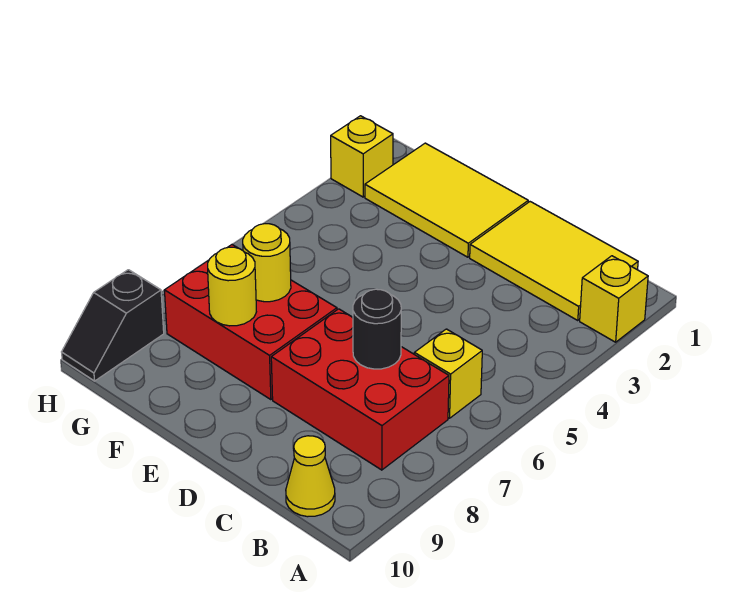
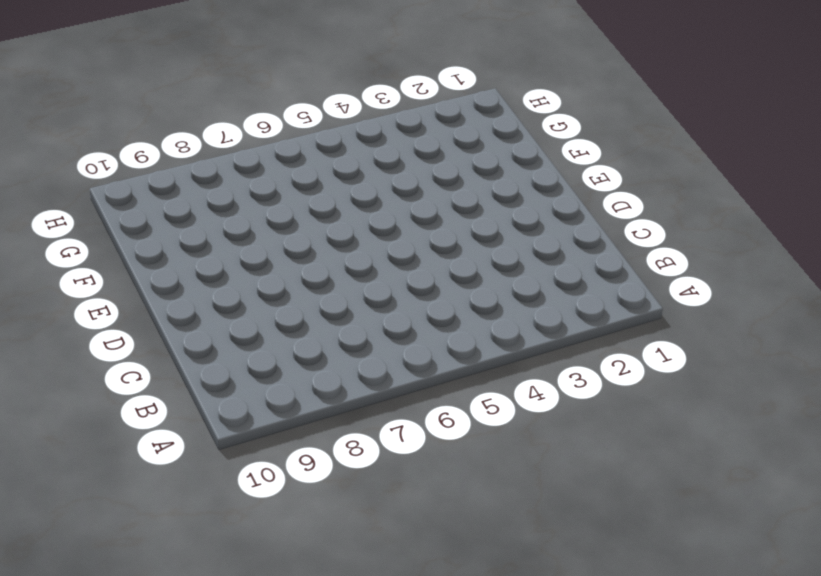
none -> yellow brick A2 level 1
none -> yellow tile B1:D2 level 1
none -> yellow brick B6 level 1

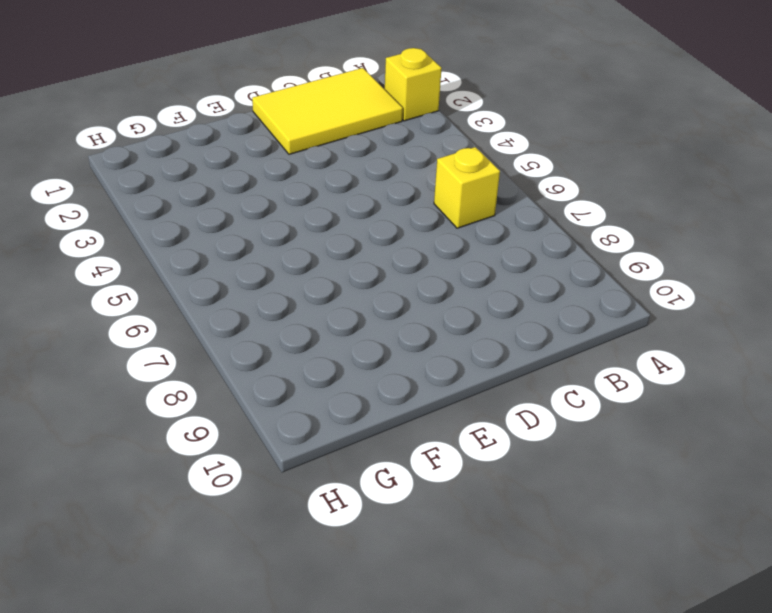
none -> red brick B7:D8 level 1
none -> yellow cone B10 level 1
none -> yellow tile E1:G2 level 1

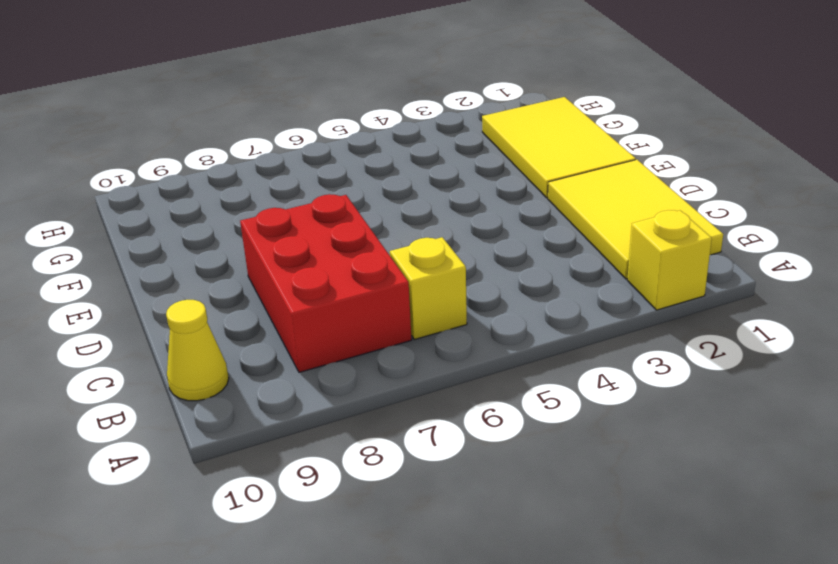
none -> red brick E7:G8 level 1
none -> yellow brick H2 level 1
none -> black slope H9:H10 level 1 top 9

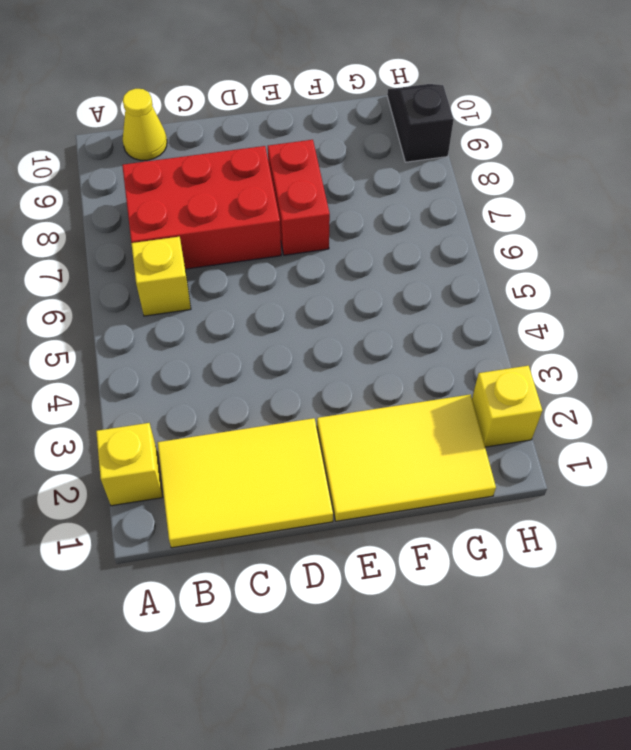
red brick E7:E8 level 1 -> red brick E7:G8 level 1
none -> black round brick C7 level 2
none -> yellow round brick F7 level 2
none -> yellow round brick F8 level 2

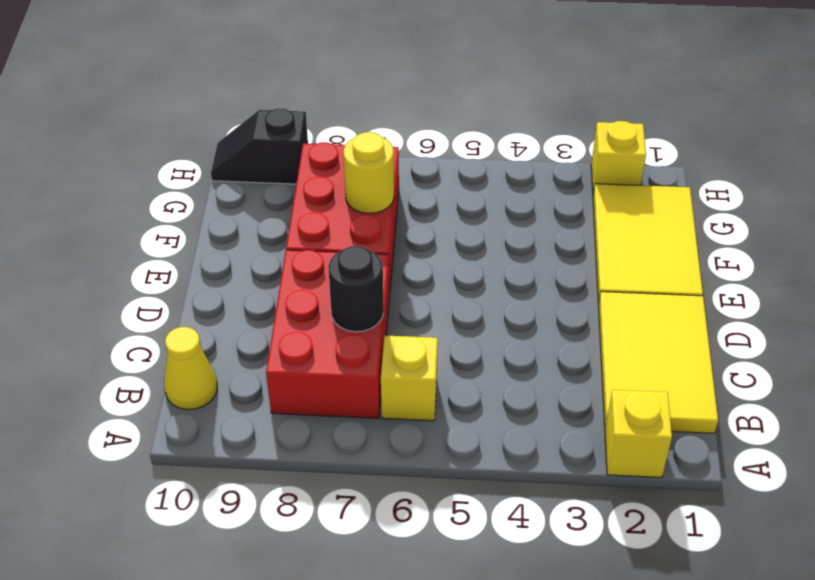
none -> yellow round brick F8 level 2

